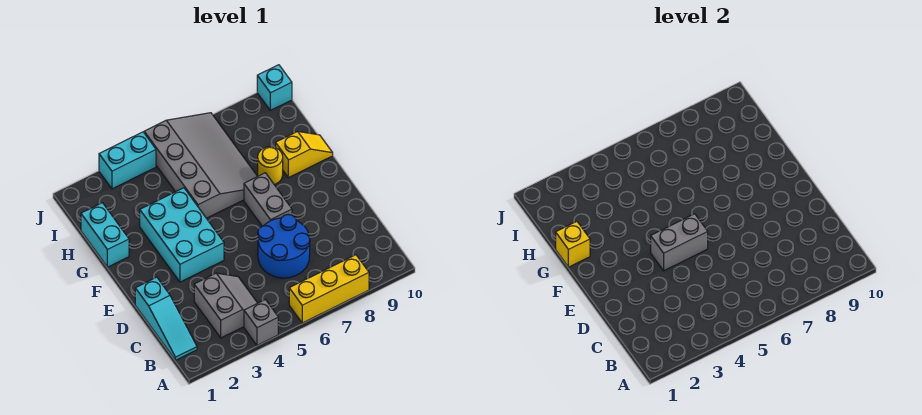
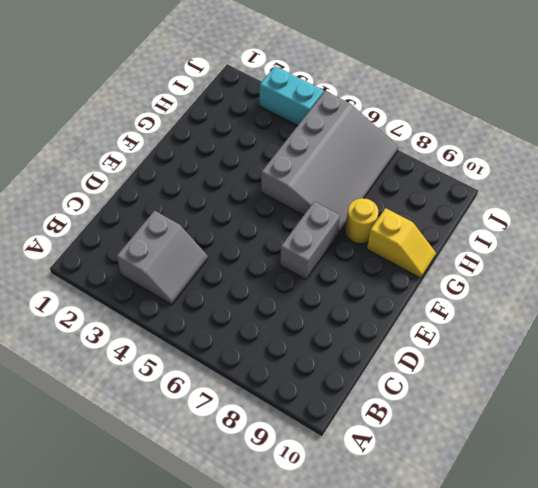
none -> grey brick A4 level 1
none -> yellow brick A6:A8 level 1
none -> cyan slope B1:D1 level 1 top D

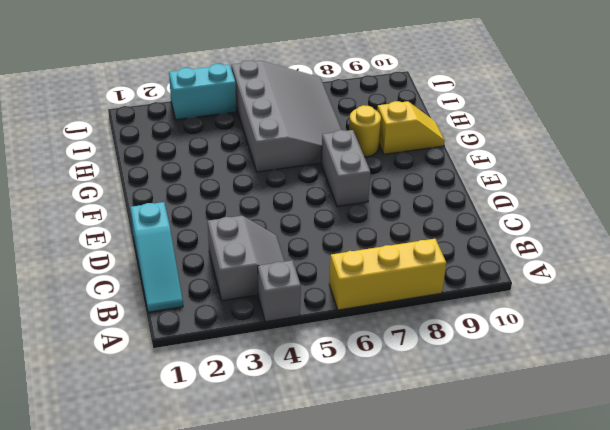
none -> blue round brick C6:D7 level 1
none -> cyan brick E3:G4 level 1
none -> cyan brick G1:H1 level 1

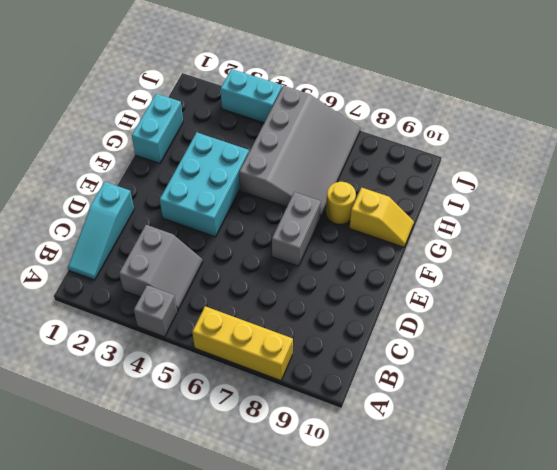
none -> blue round brick C6:D7 level 1
none -> cyan brick J10 level 1
none -> grey brick E4:E5 level 2

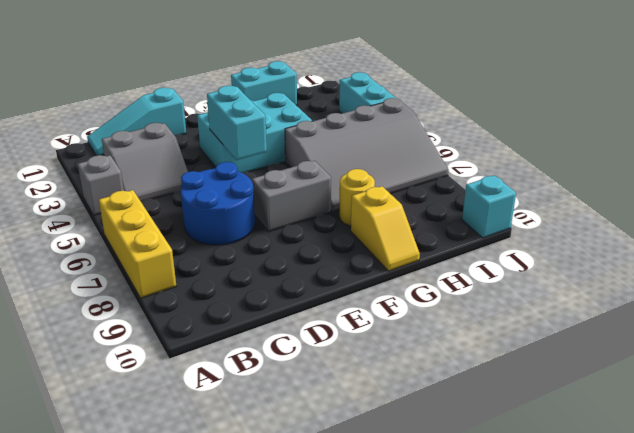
cyan brick E4:E5 level 2 -> grey brick E4:E5 level 2
none -> yellow brick G1 level 2

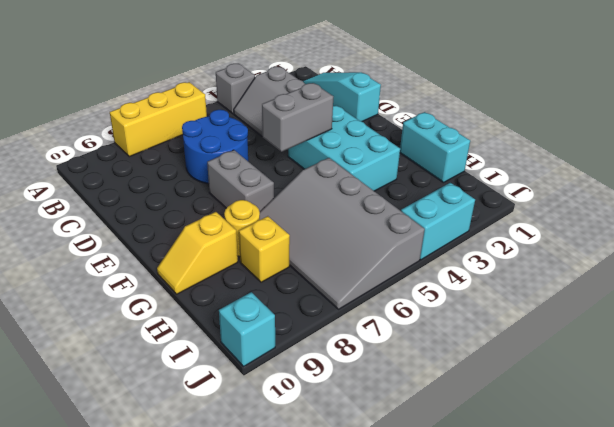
yellow brick H8 level 1 -> yellow brick G1 level 2

